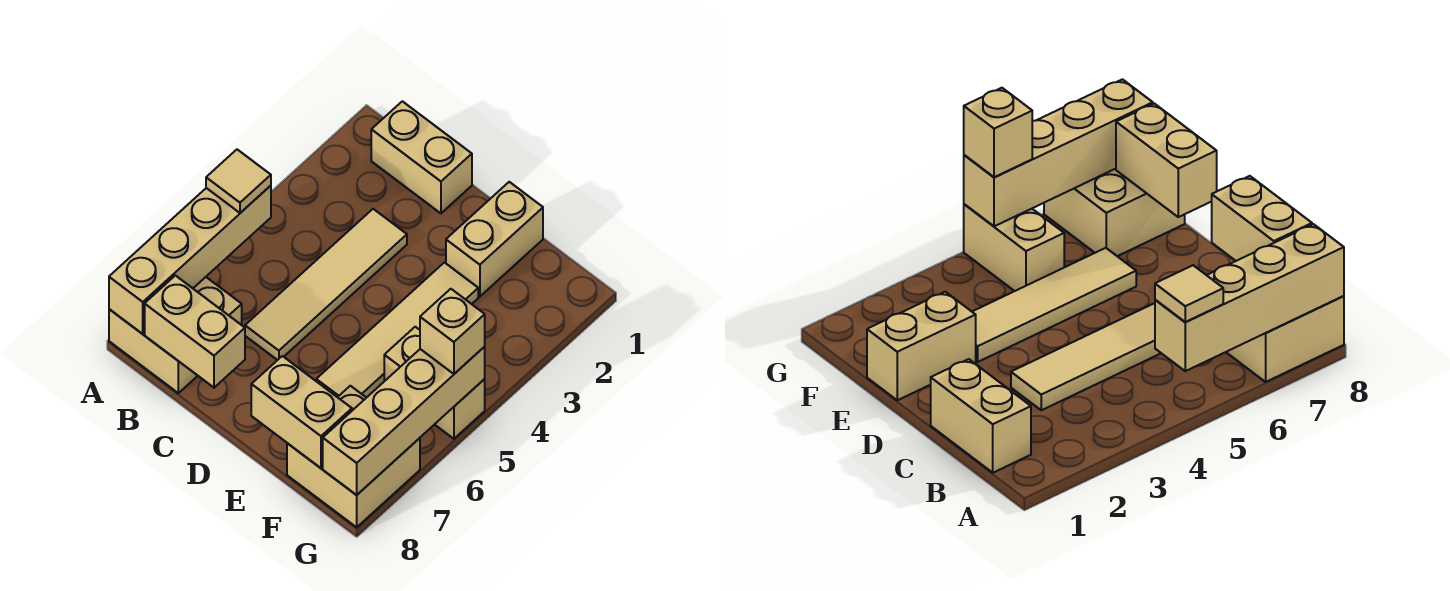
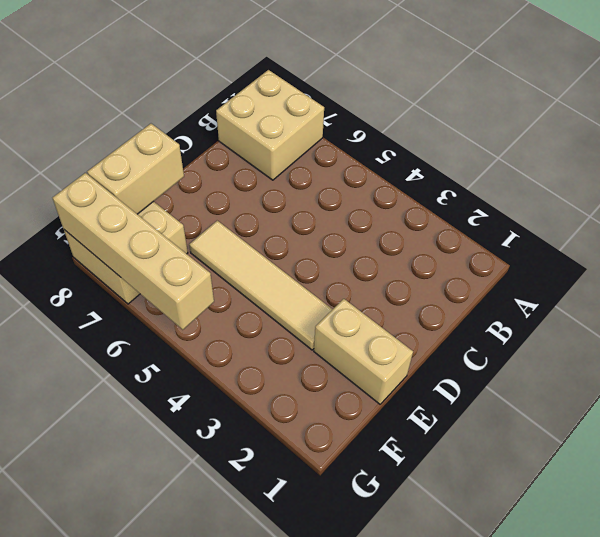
none -> tan brick B1:C1 level 1
none -> tan tile C3:C6 level 1
none -> tan brick F5:G5 level 1

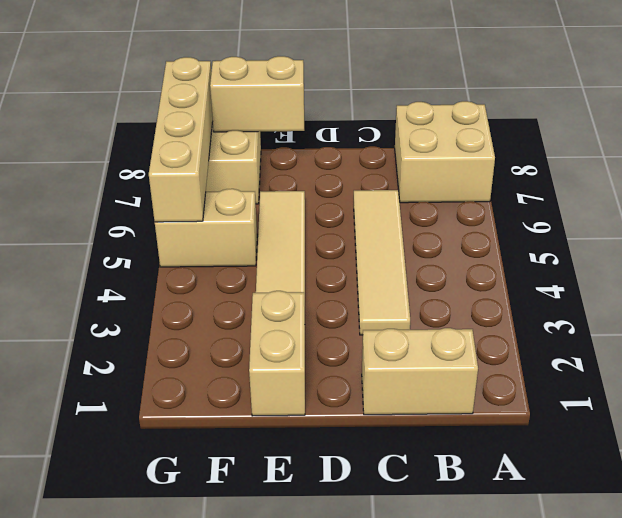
none -> tan brick A5:A8 level 2
none -> tan brick B8:C8 level 2
none -> tan tile A5 level 3

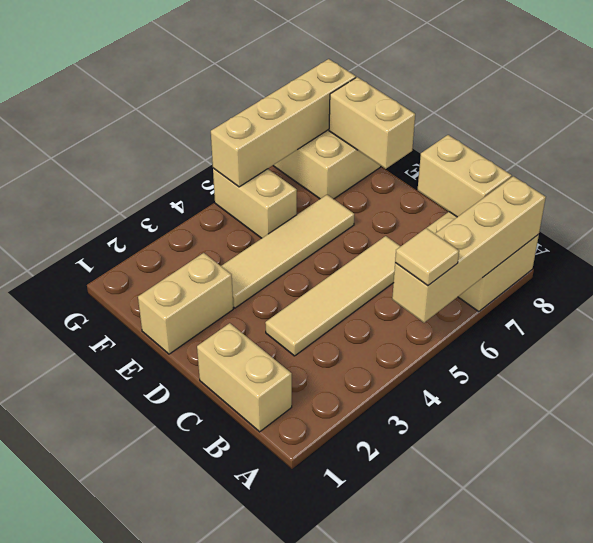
none -> tan brick G5 level 3

